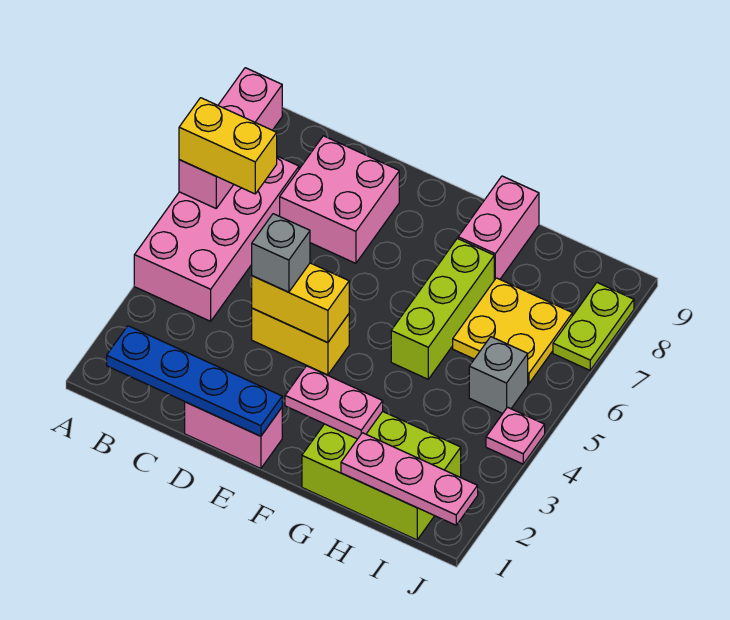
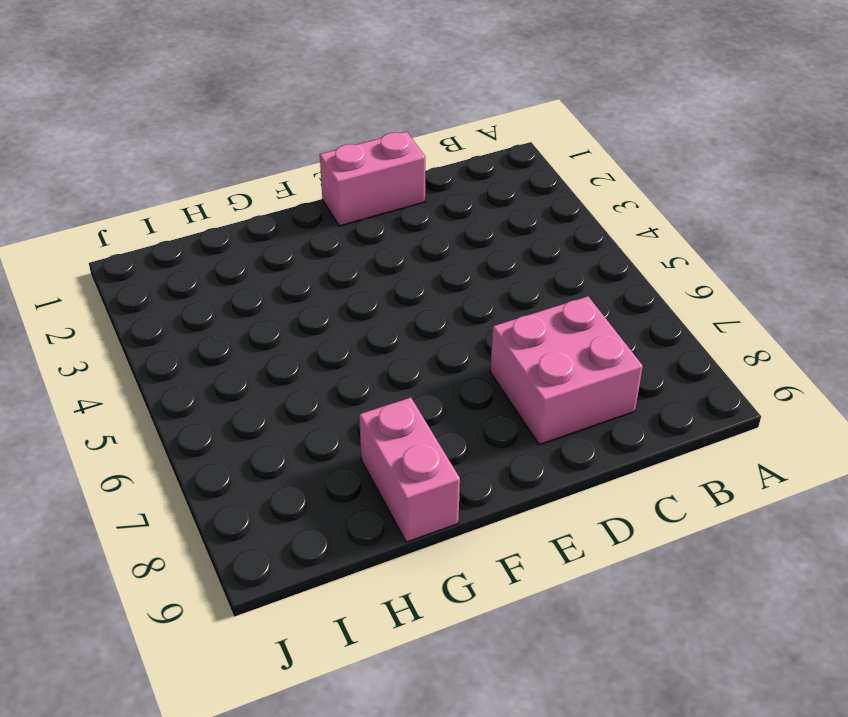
none -> pink brick A4:B7 level 1
none -> yellow brick D4:E4 level 1
none -> lime brick G1:I2 level 1

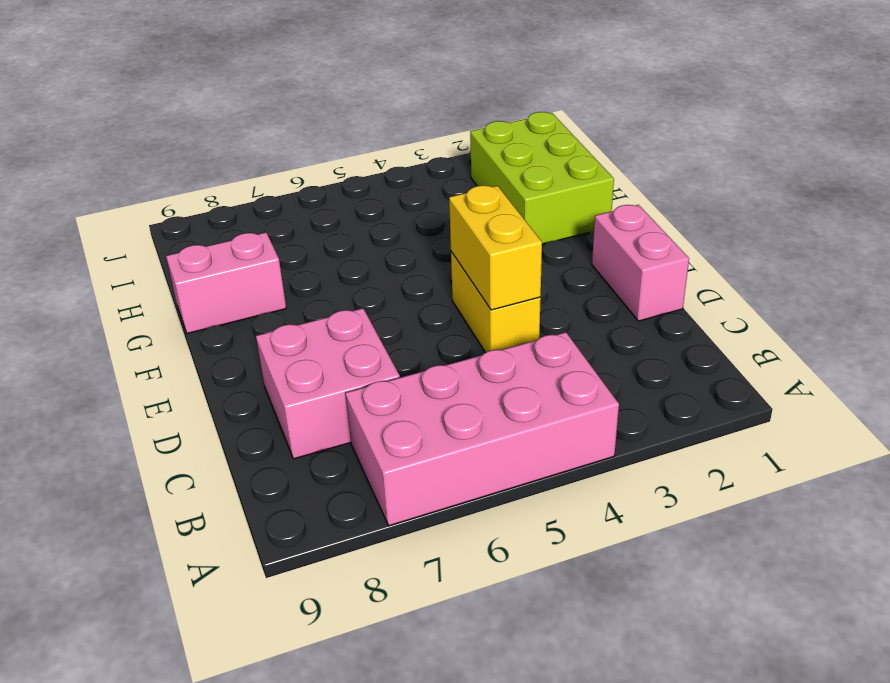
none -> lime brick G5:G7 level 1
none -> yellow plate H6:I7 level 1
none -> grey brick I5 level 1

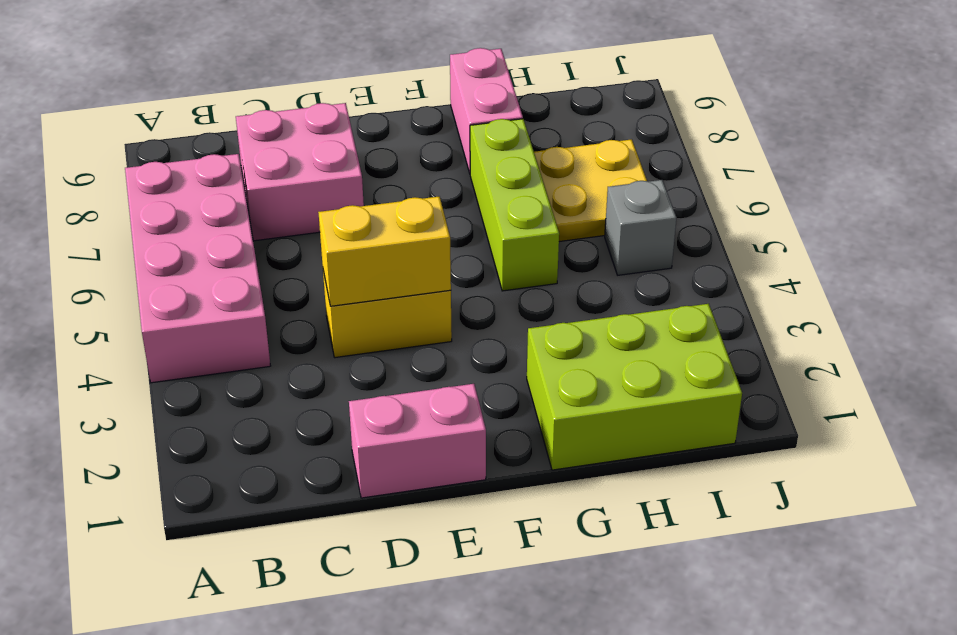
none -> pink plate J4 level 1
none -> lime plate J7:J8 level 1
none -> pink brick A6:A8 level 2

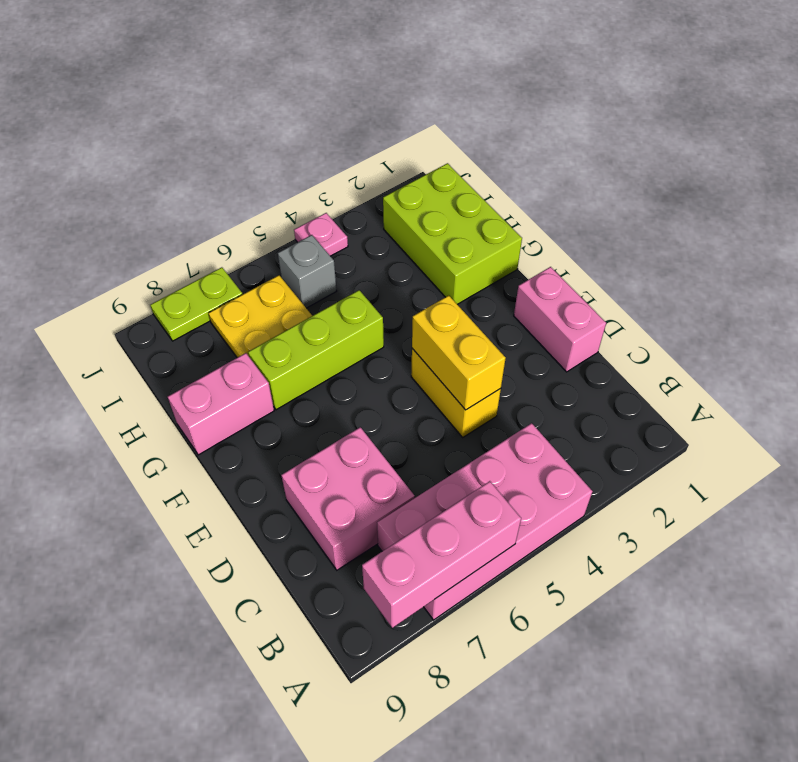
none -> blue plate B1:E1 level 2
none -> pink plate F2:G2 level 2
none -> pink plate H1:J1 level 2

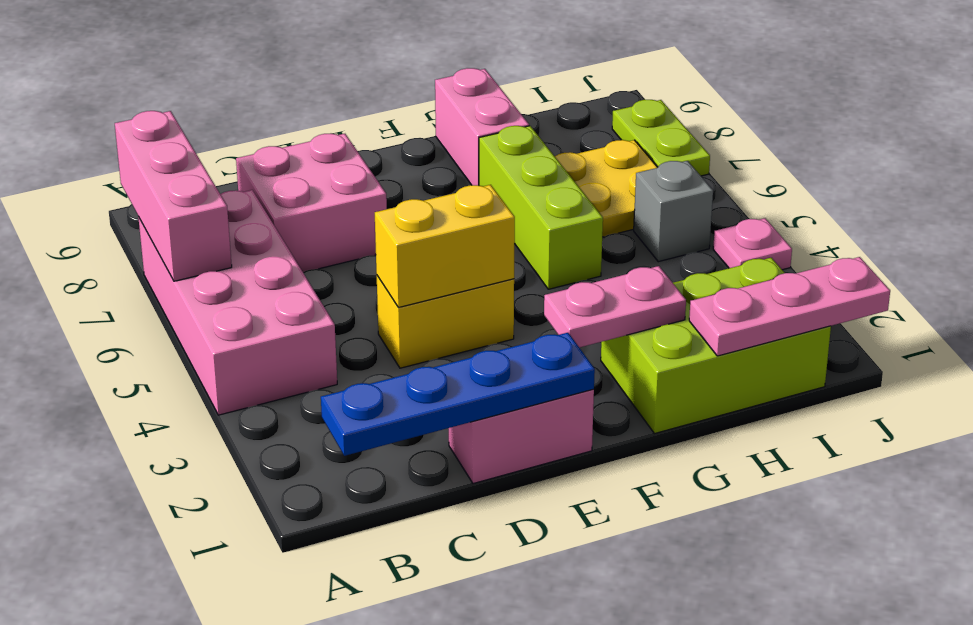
none -> yellow brick A6:B6 level 3
none -> grey brick D4 level 3

